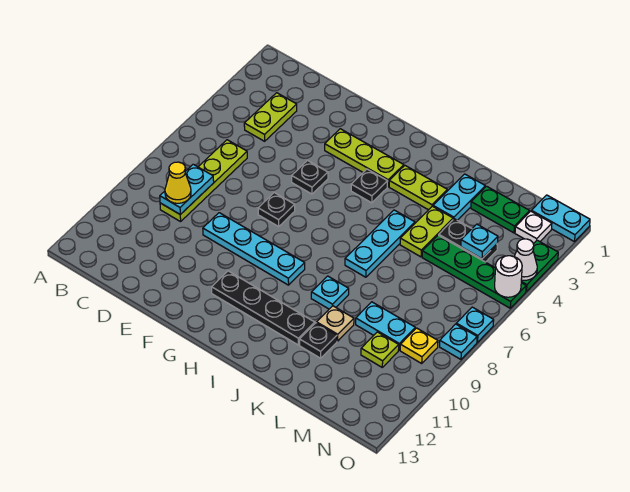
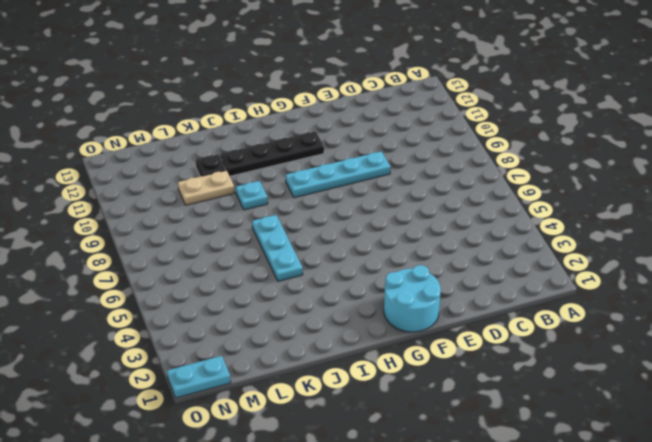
cyan round brick F1:G2 level 1 -> none
tan plate K10:L10 level 1 -> tan plate K10 level 1
none -> lime plate C3:C4 level 1
none -> lime plate C6:C9 level 1
none -> lime plate F3:H3 level 1
none -> black plate F5 level 1

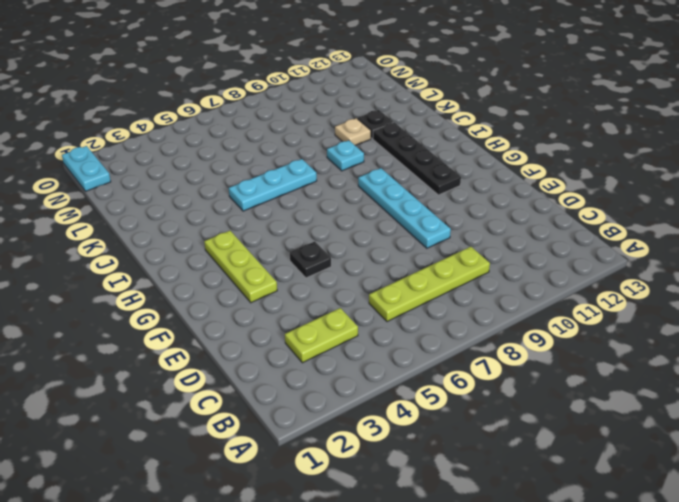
none -> black plate F7 level 1
none -> black plate H4 level 1
none -> lime plate I3:J3 level 1
none -> cyan plate K2:K3 level 1

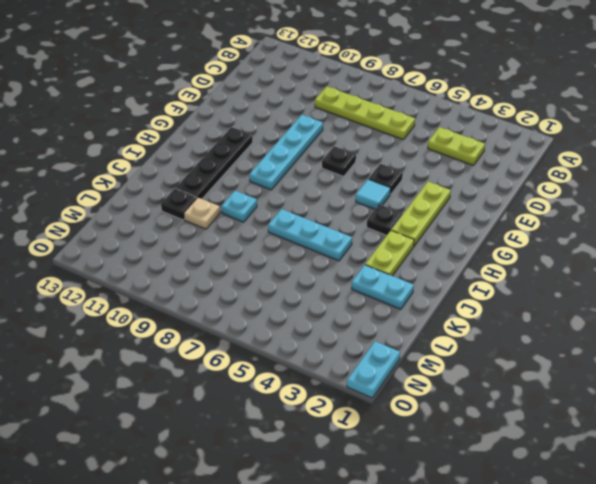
cyan tile G5 level 1 -> none
none -> lime plate K4:K5 level 1
none -> green plate L2:M2 level 1
none -> black plate L4:M4 level 1
none -> green plate L5:O5 level 1

